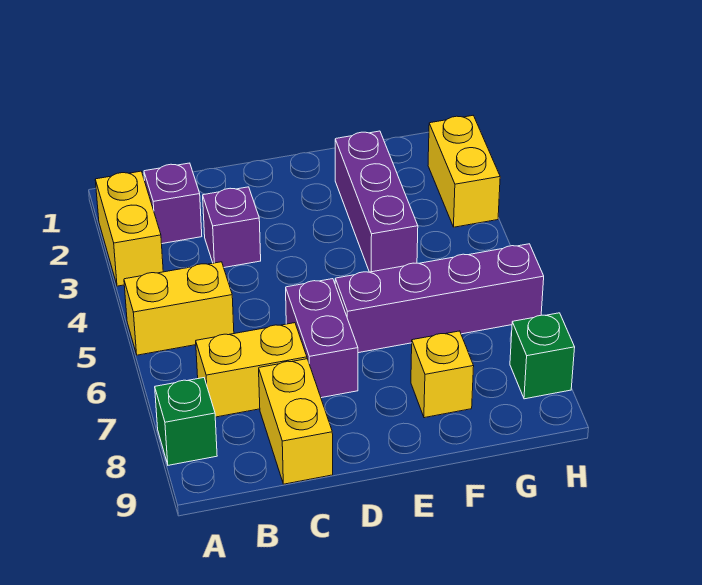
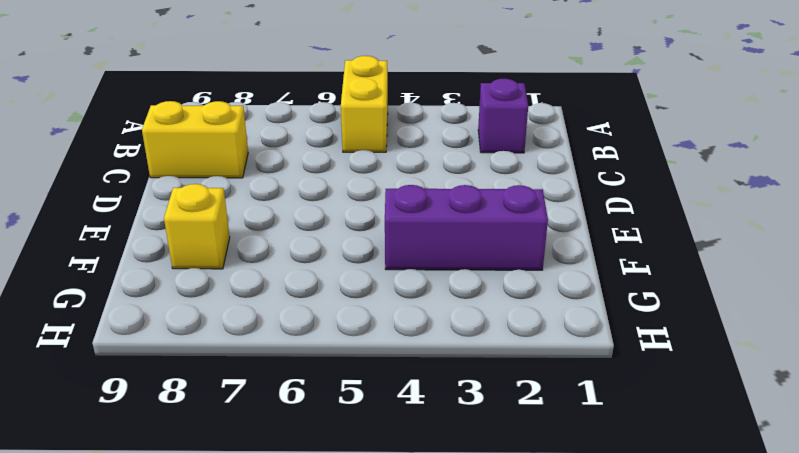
none -> yellow brick A2:A3 level 1
none -> green brick A8 level 1
none -> yellow brick B7:C7 level 1

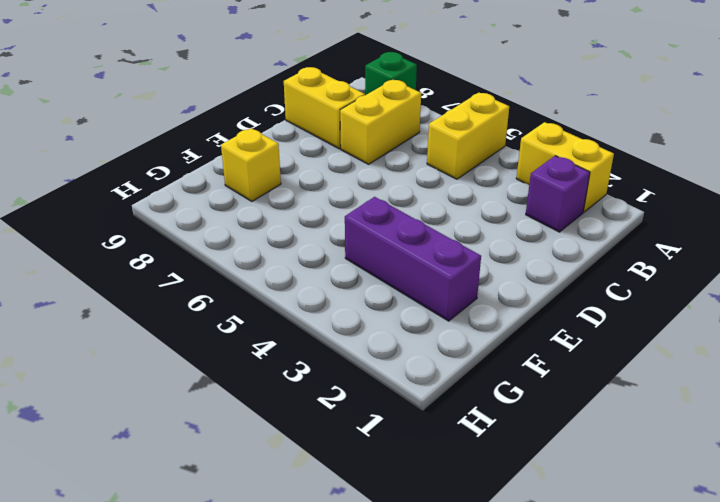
none -> purple brick C3 level 1
none -> purple brick D6:D7 level 1
none -> purple brick E6:H6 level 1

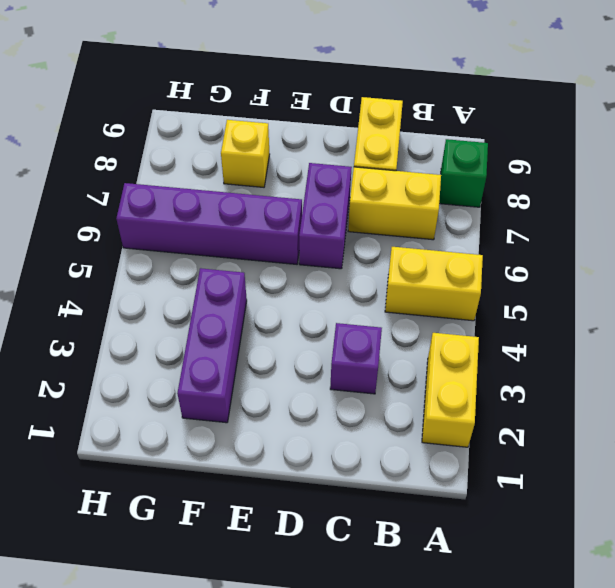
none -> purple brick B2 level 1
none -> yellow brick H2:H3 level 1
none -> green brick H8 level 1

